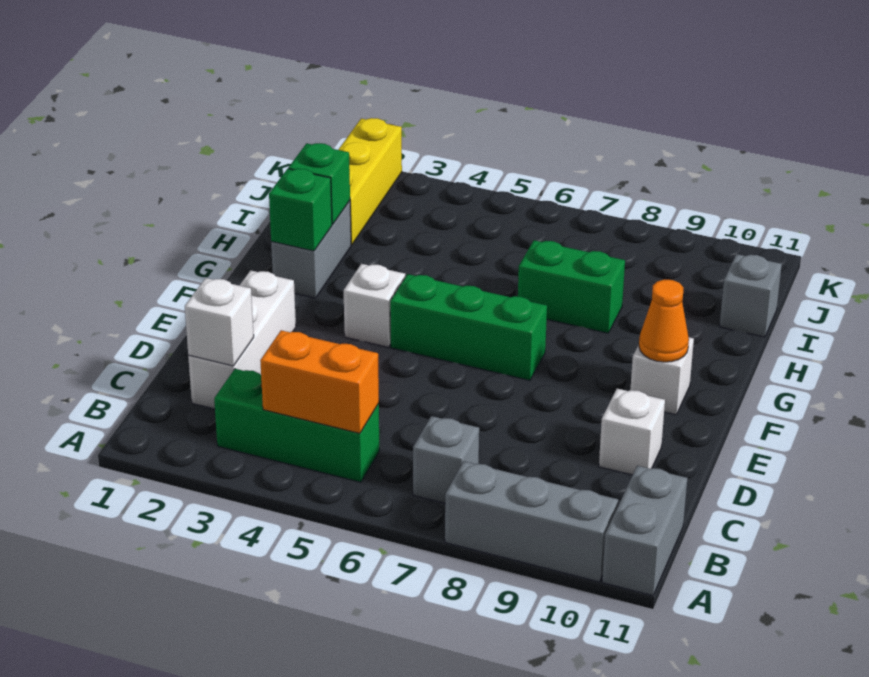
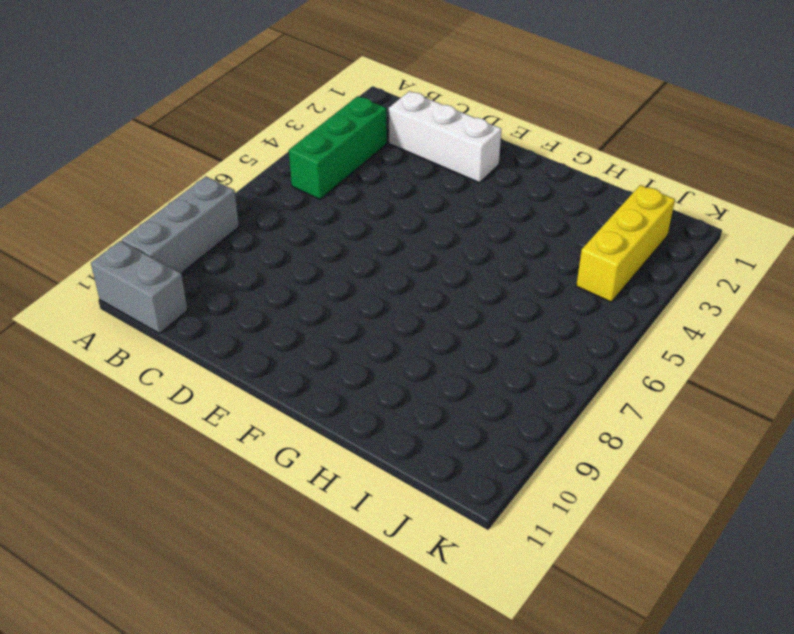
yellow brick J2:J4 level 1 -> yellow brick I2:K2 level 1
none -> grey brick B7 level 1
none -> white brick D10 level 1
none -> white brick F4 level 1

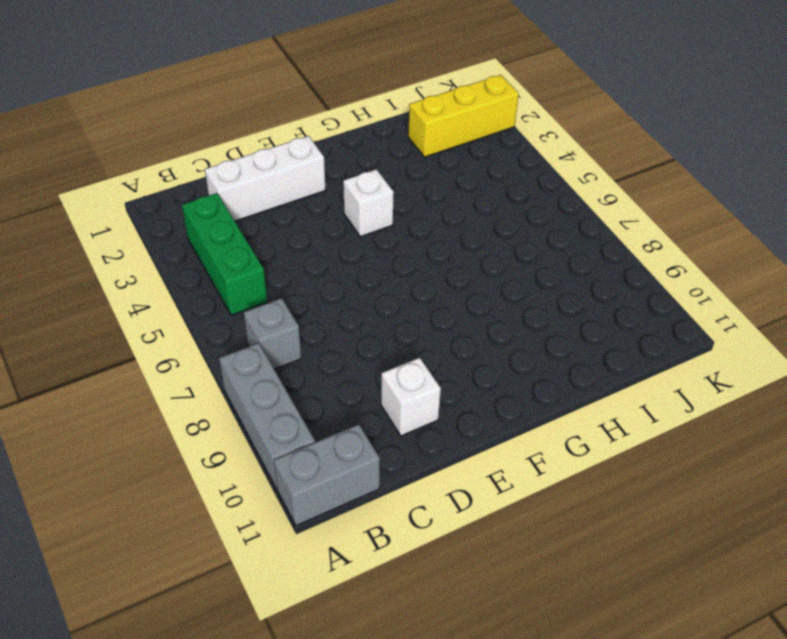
none -> green brick F5:F7 level 1
none -> white brick F10 level 1
none -> grey brick G2:H2 level 1

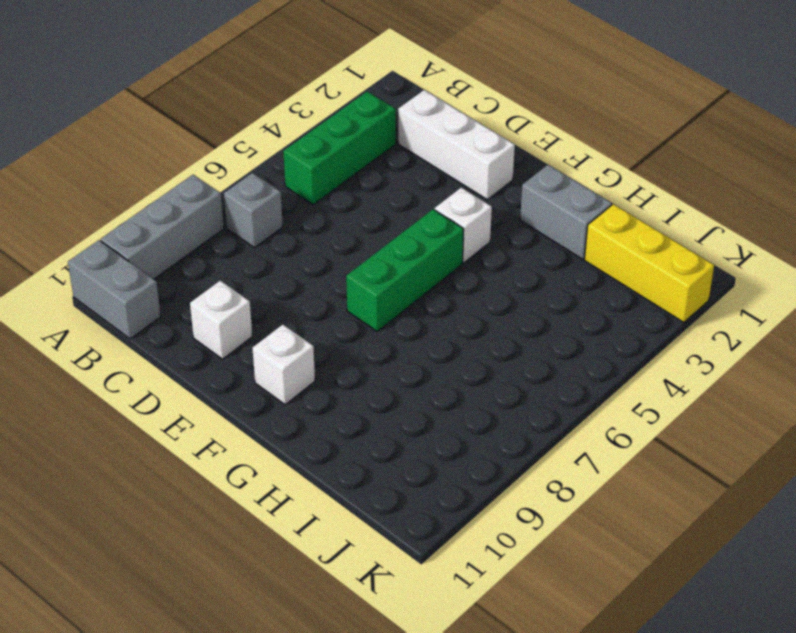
none -> green brick H7:H8 level 1
none -> grey brick I11 level 1
none -> orange brick B4:B5 level 2

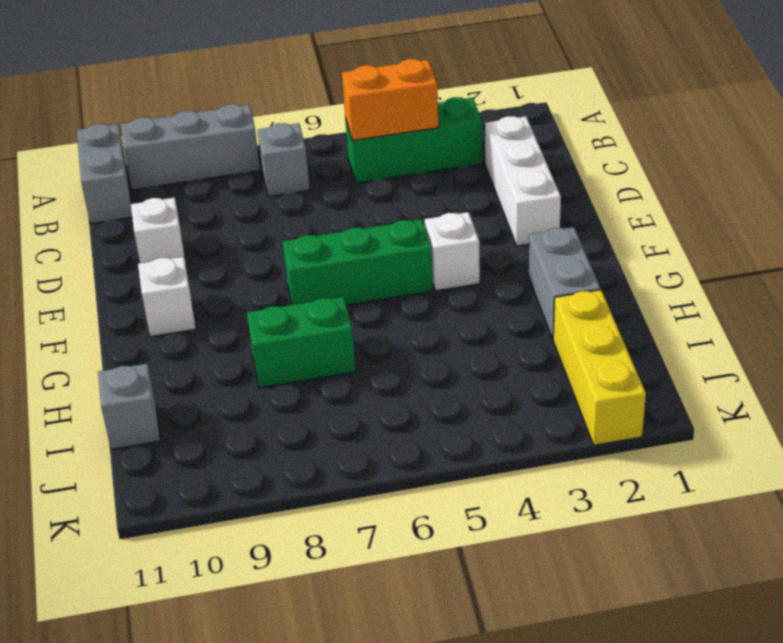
none -> white brick C2 level 2
none -> orange cone F10 level 2
none -> green brick G2 level 2

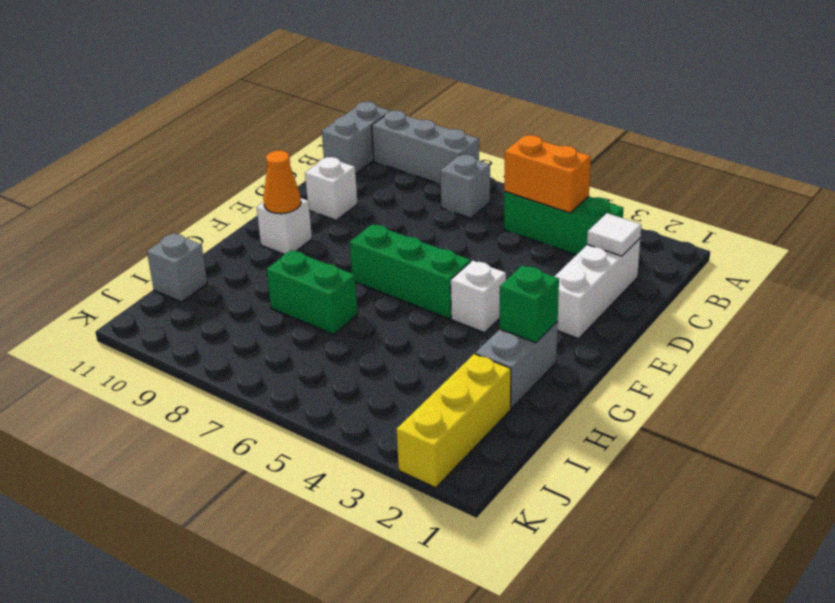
white tile C2 level 2 -> white brick C2 level 2
none -> green brick H2 level 2

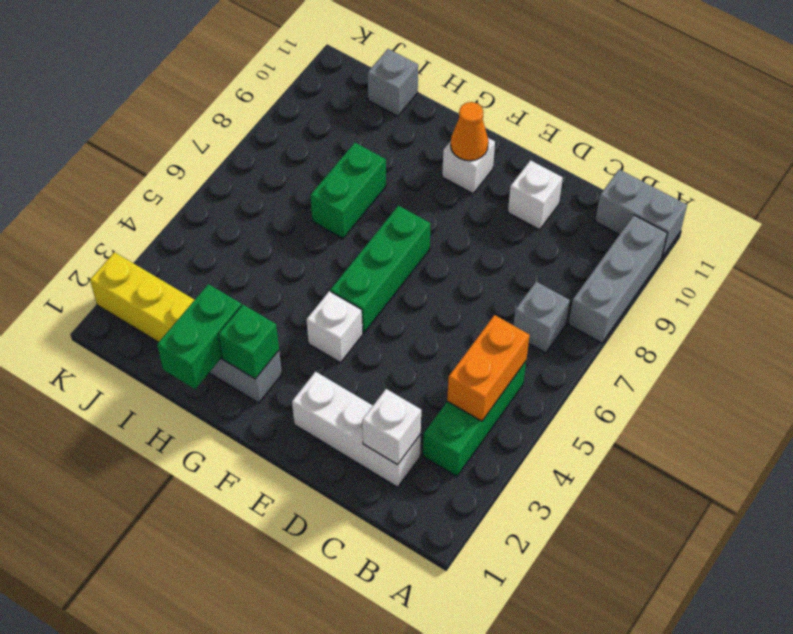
green brick H1:H2 level 2 -> green brick H2 level 2

